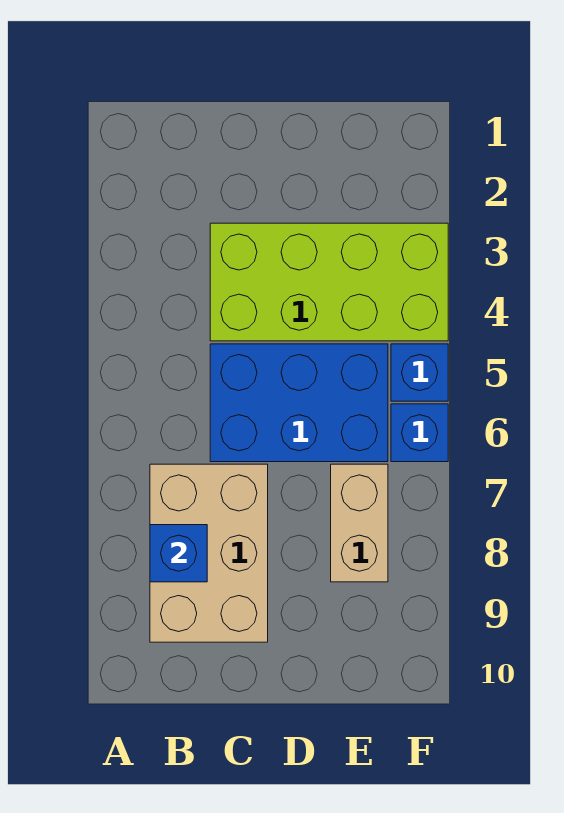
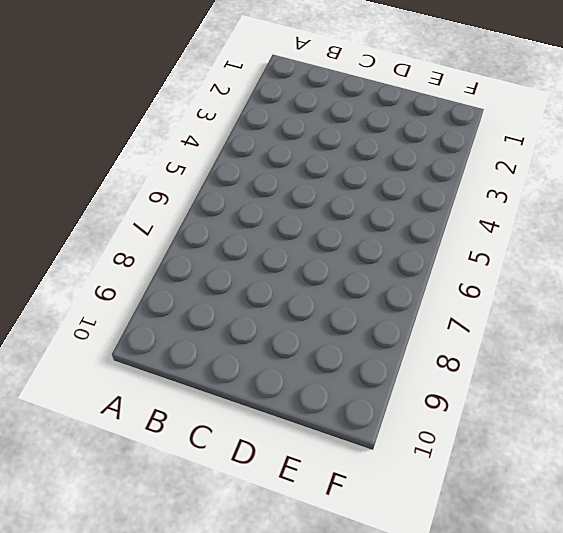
none -> tan brick B7:C9 level 1
none -> lime brick C3:F4 level 1

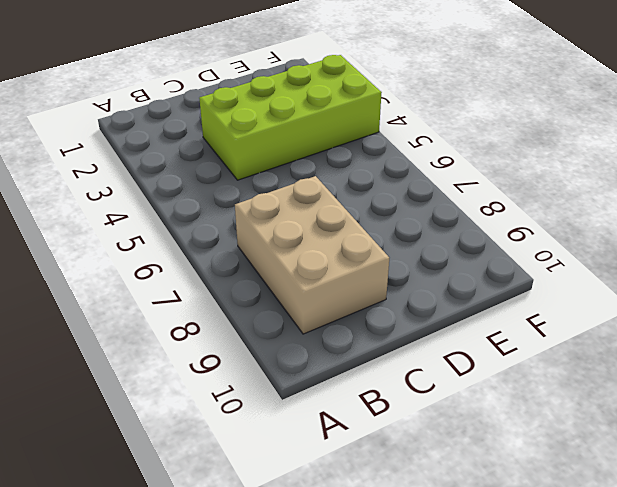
none -> blue brick C5:E6 level 1
none -> tan brick E7:E8 level 1

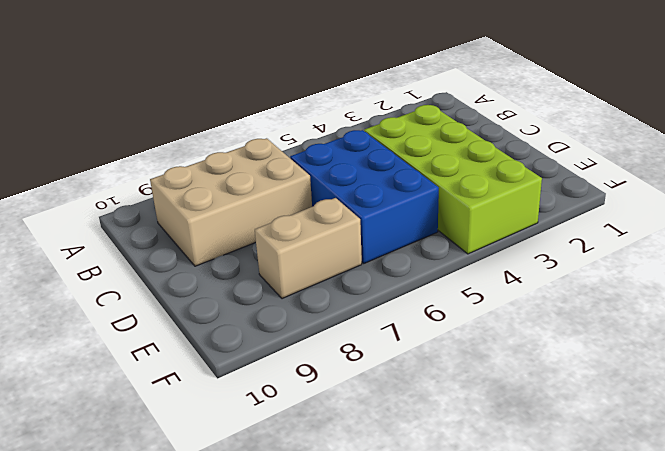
none -> blue brick F5 level 1
none -> blue brick F6 level 1

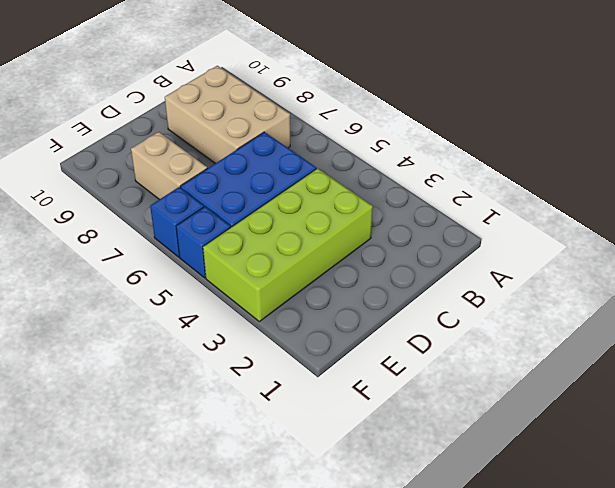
none -> blue brick B8 level 2

